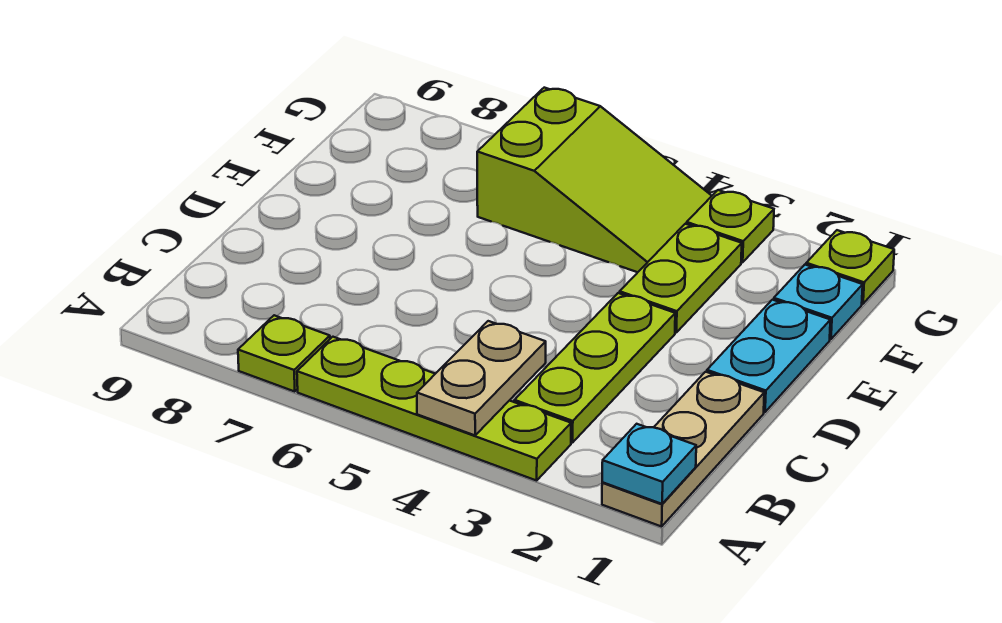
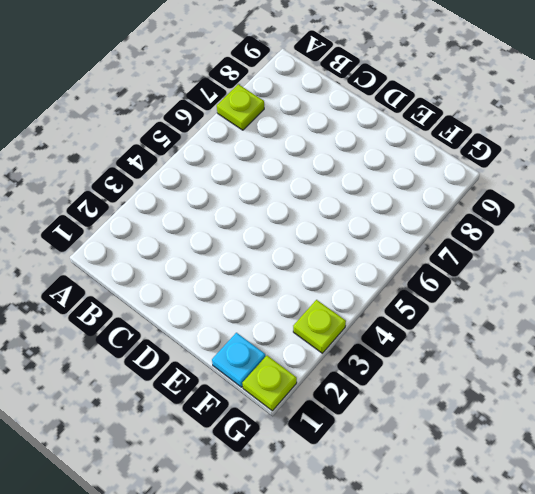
none -> tan plate A1:C1 level 1
none -> lime plate A3:A6 level 1
none -> lime plate B3:D3 level 1

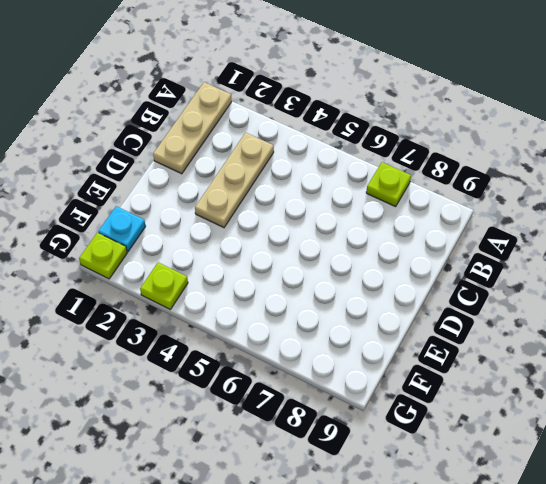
tan plate B3:D3 level 1 -> lime plate B3:D3 level 1
none -> lime plate A3:A6 level 1
none -> cyan plate D1:E1 level 1
none -> lime plate E3:F3 level 1

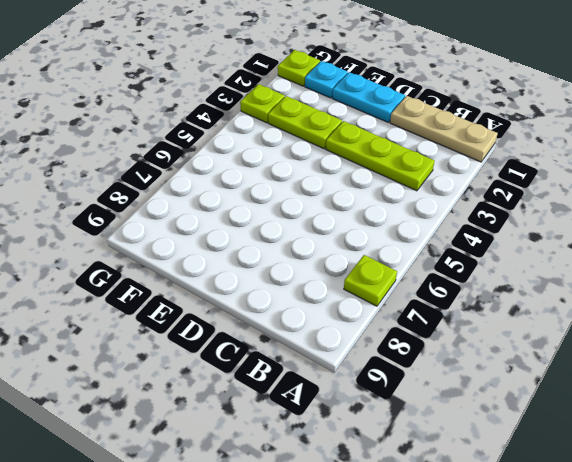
none -> lime plate A3:A6 level 1
none -> lime slope F4:G6 level 1 top 6
none -> cyan plate A1 level 2

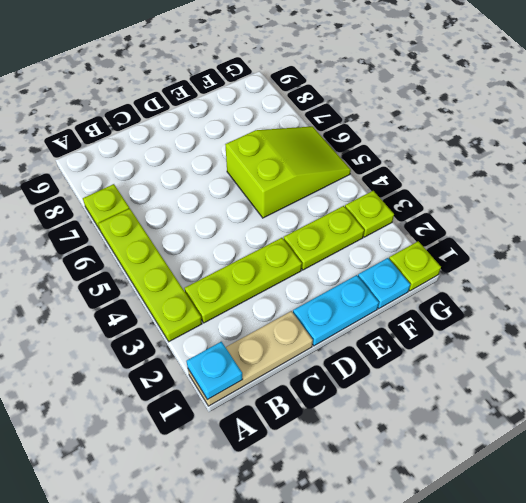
lime slope E5:G6 level 1 top E -> lime slope F4:G6 level 1 top 6
none -> tan plate A4:B4 level 2

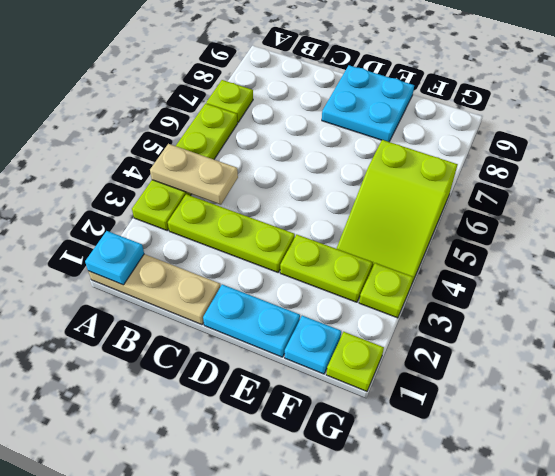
cyan plate D8:E9 level 1 -> none

